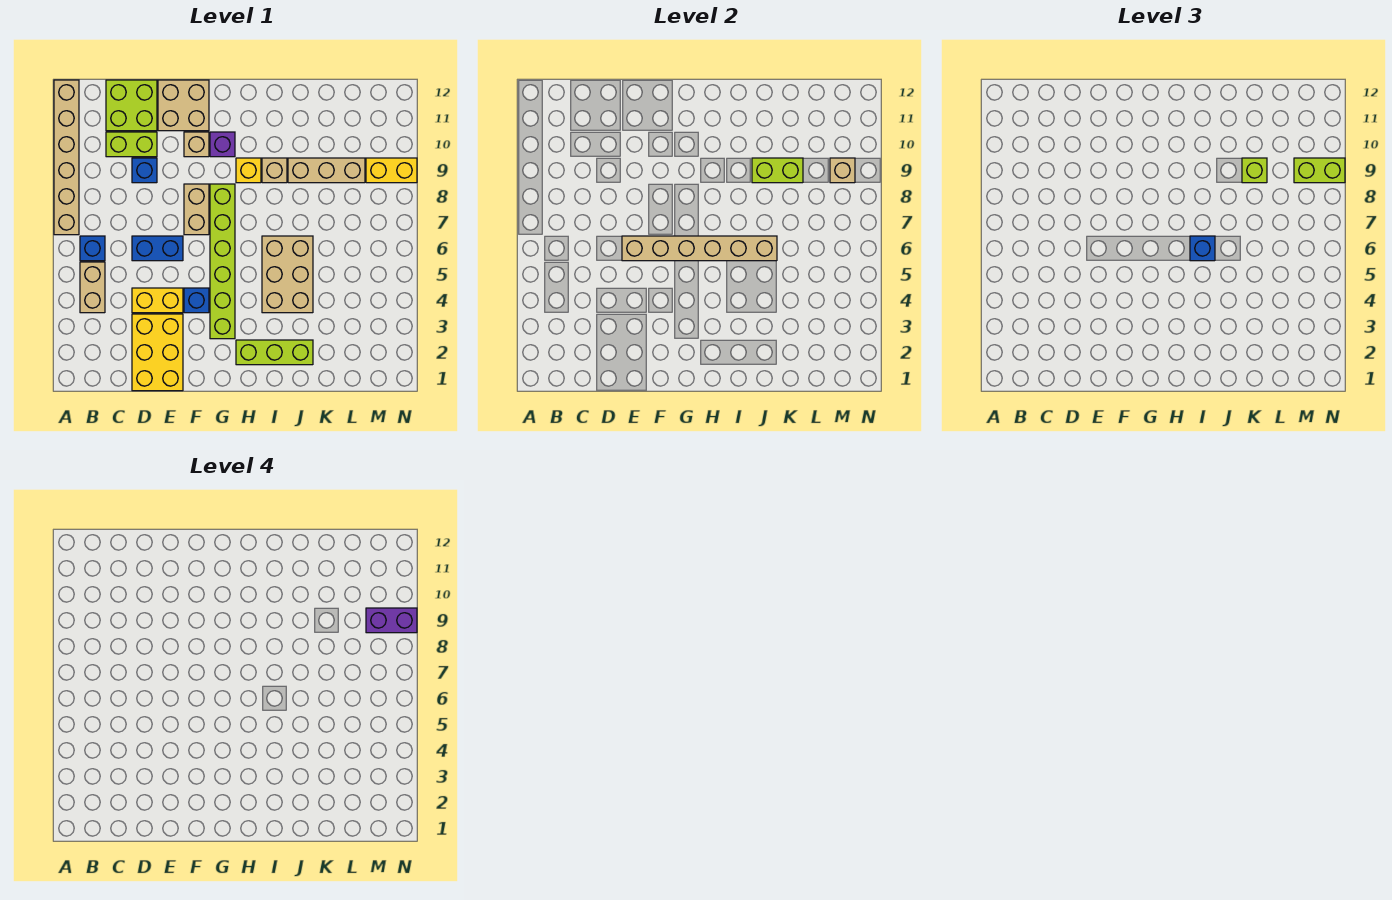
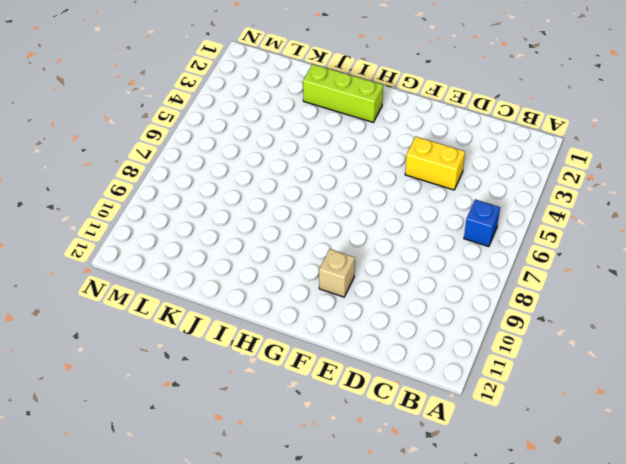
none -> tan brick A7:A12 level 1
none -> tan brick B4:B5 level 1
none -> lime brick C10:D10 level 1

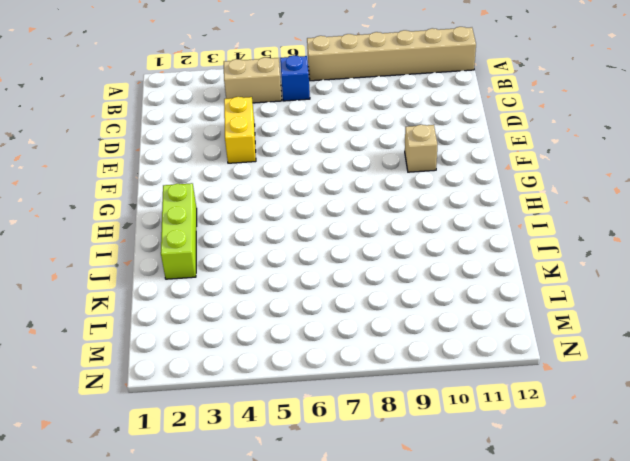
none -> lime brick C10:D10 level 1
none -> lime brick C11:D12 level 1
none -> yellow brick D1:E3 level 1

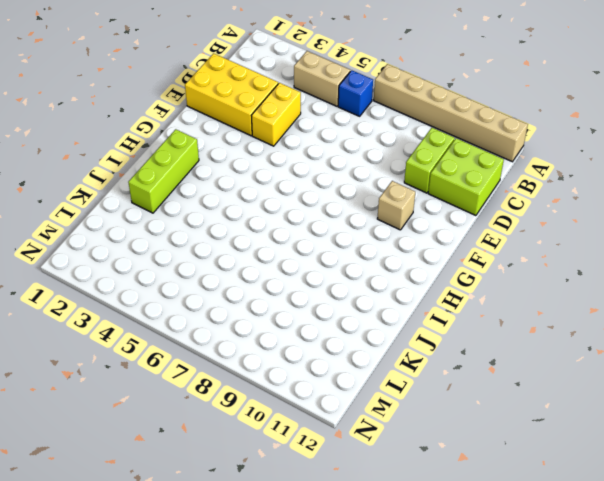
none -> blue brick D6:E6 level 1
none -> blue brick D9 level 1
none -> tan brick E11:F12 level 1

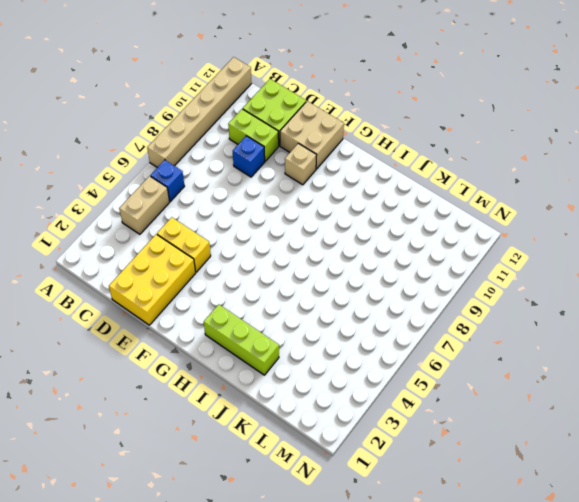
none -> blue brick D6:E6 level 1
none -> blue brick F4 level 1
none -> tan brick F7:F8 level 1

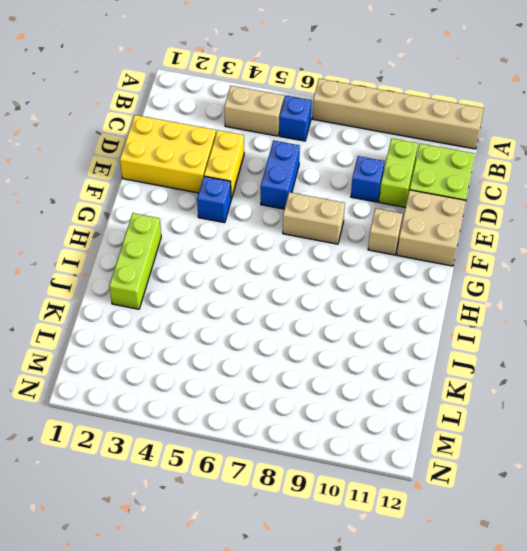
none -> lime brick G3:G8 level 1
none -> purple brick G10 level 1
none -> yellow brick H9 level 1

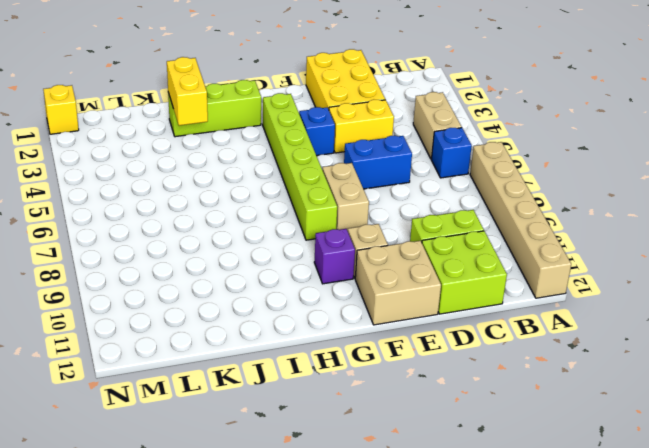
yellow brick J2:J3 level 2 -> yellow brick M9:N9 level 1
yellow brick N1 level 1 -> yellow brick H9 level 1
none -> blue brick D9 level 1
none -> tan brick I4:J6 level 1
none -> tan brick I9 level 1

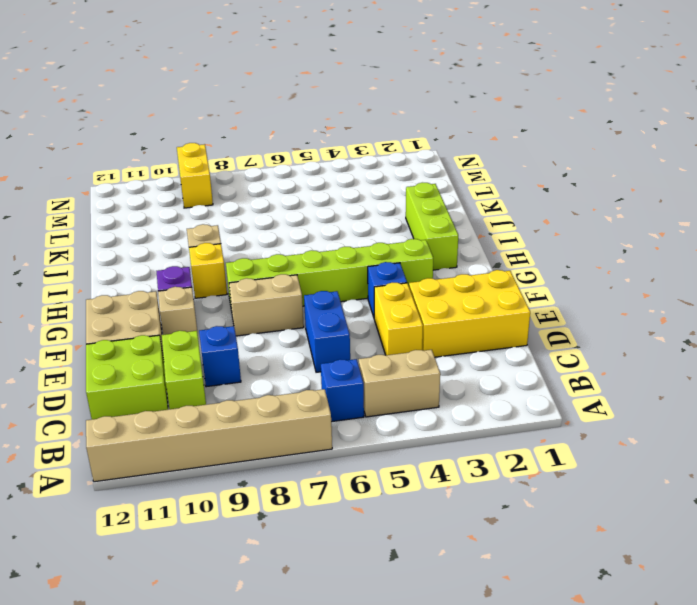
none -> tan brick I4:J6 level 1
none -> tan brick J9:L9 level 1
none -> tan brick E6:J6 level 2

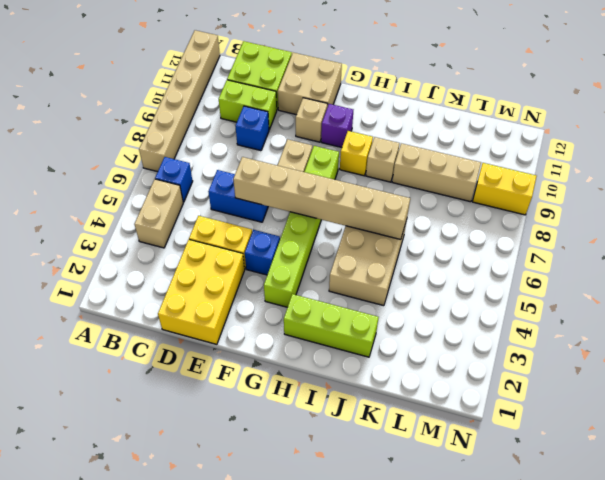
none -> lime brick J9:K9 level 2
none -> tan brick M9 level 2
none -> blue brick I6 level 3

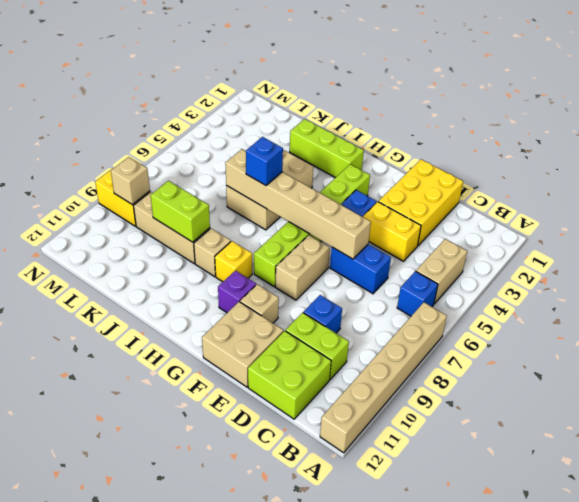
none -> lime brick K9 level 3
none -> lime brick M9:N9 level 3
none -> purple brick M9:N9 level 4

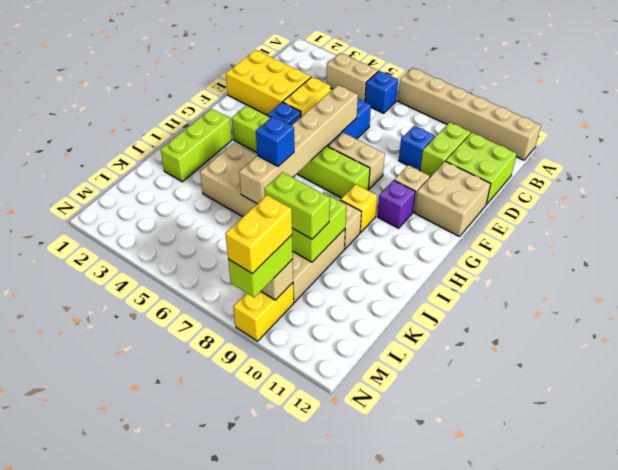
lime brick K8:K9 level 3 -> lime brick K9 level 3
yellow brick M9:N9 level 4 -> purple brick M9:N9 level 4

